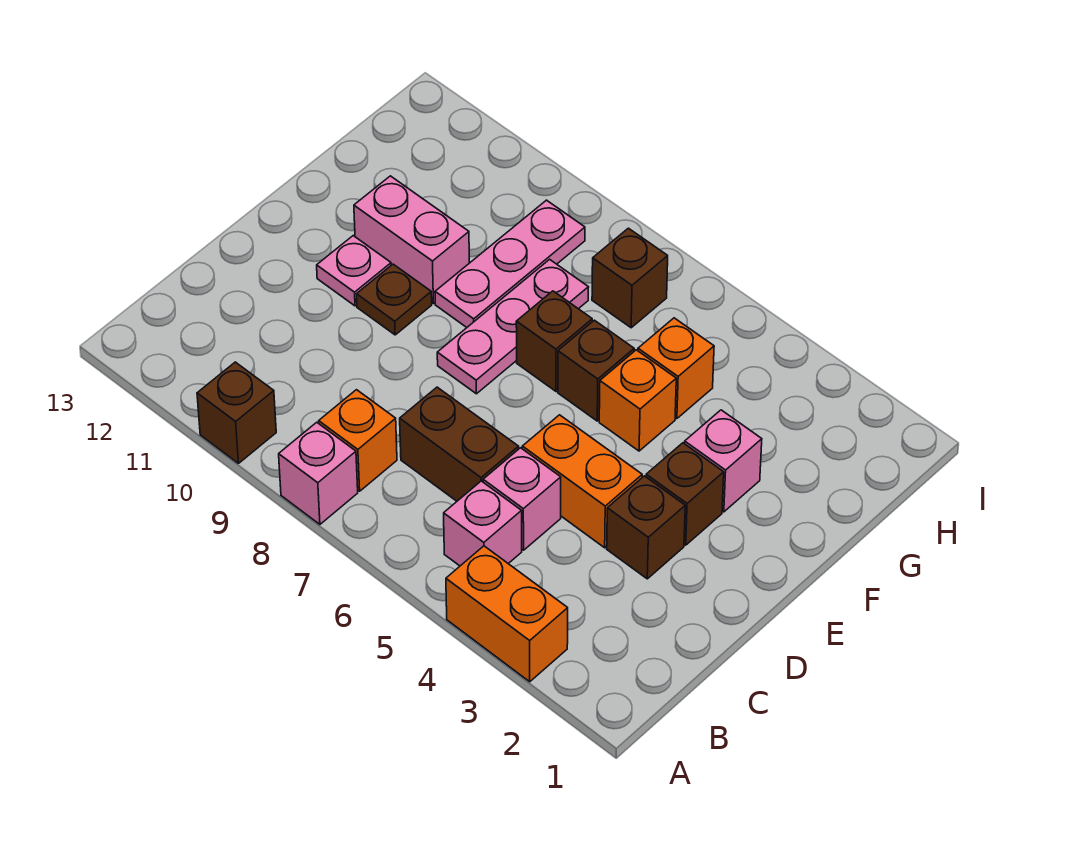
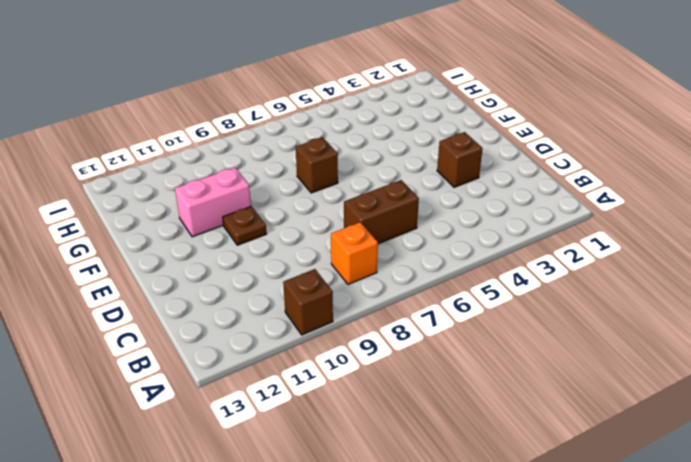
none -> orange brick A3:A4 level 1
none -> pink brick A8 level 1
none -> pink brick B5 level 1

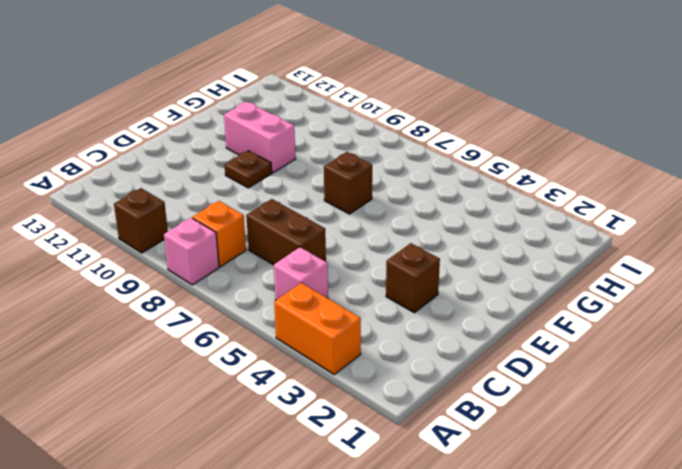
none -> pink brick C5 level 1
none -> orange brick D4:D5 level 1
none -> brown brick E3 level 1

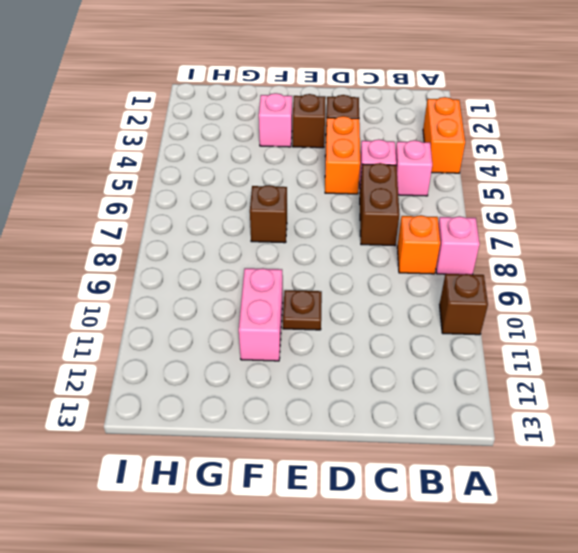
none -> pink plate E8:G8 level 1
none -> pink plate E11 level 1
none -> orange brick F5 level 1

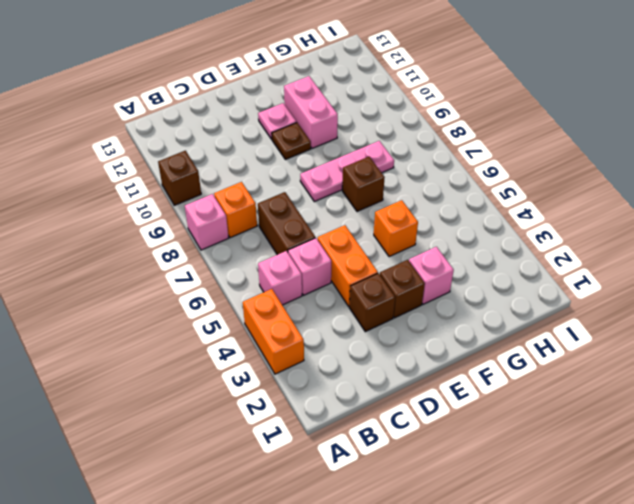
none -> brown brick F6 level 1
none -> pink plate F9:H9 level 1
none -> orange brick G5 level 1

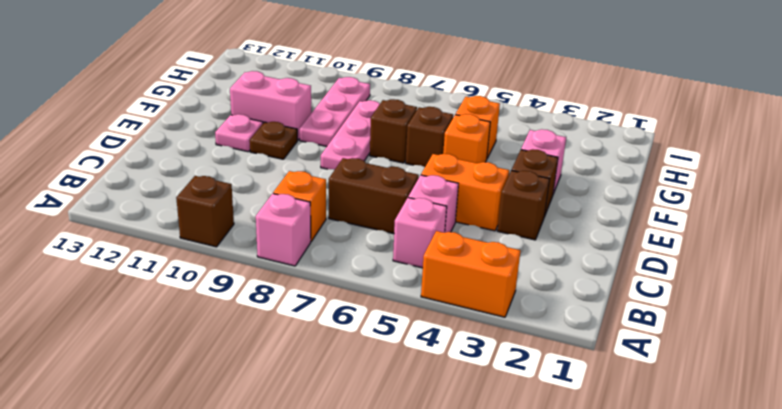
none -> brown brick H7 level 1

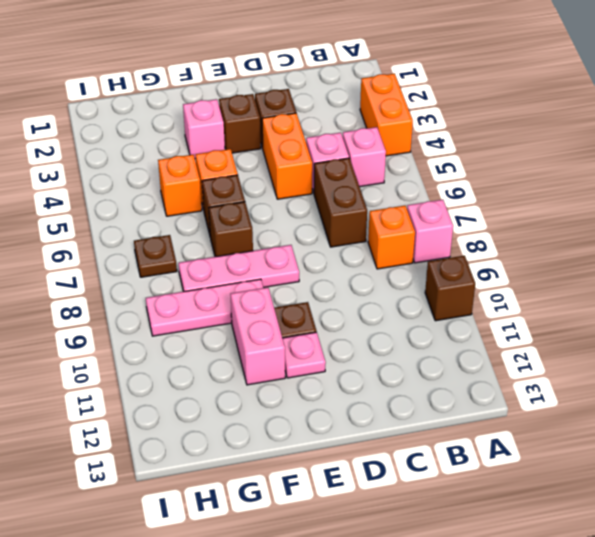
brown plate H7 level 1 -> brown brick H7 level 1

